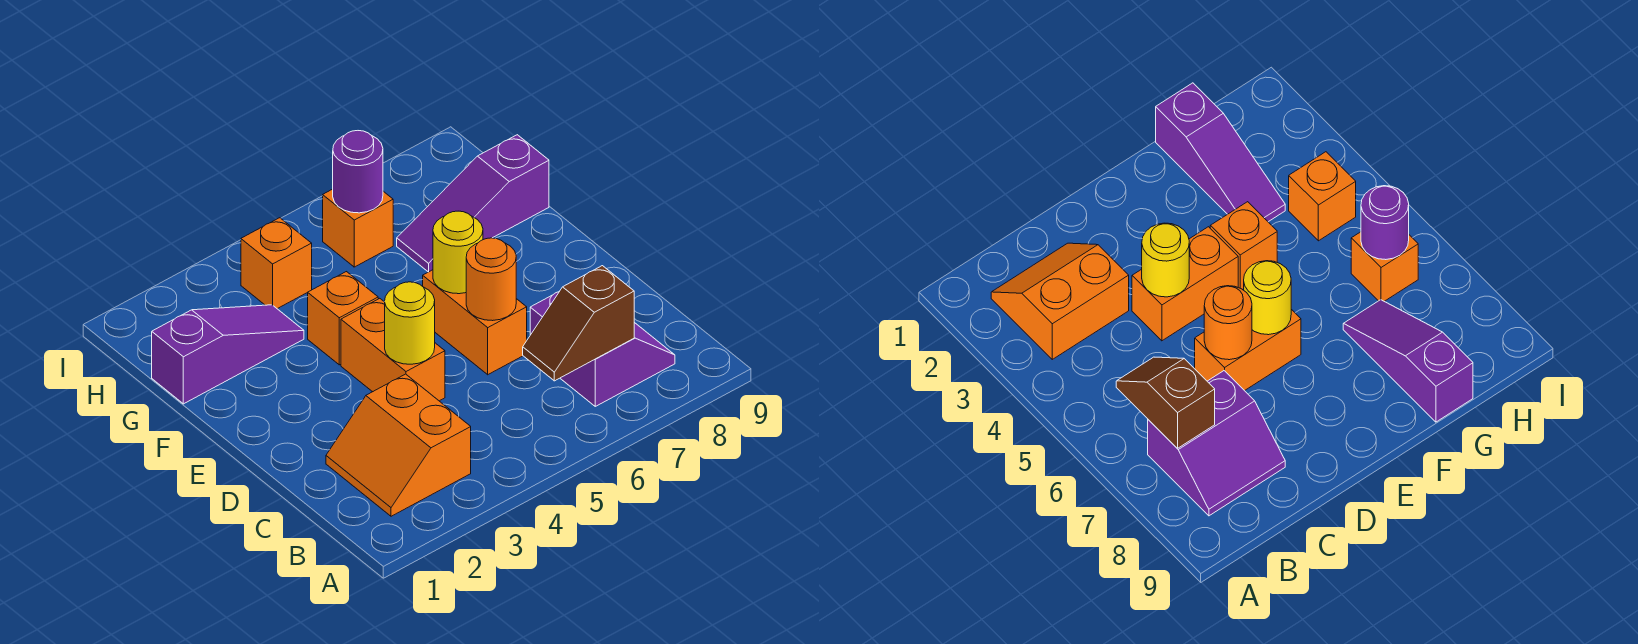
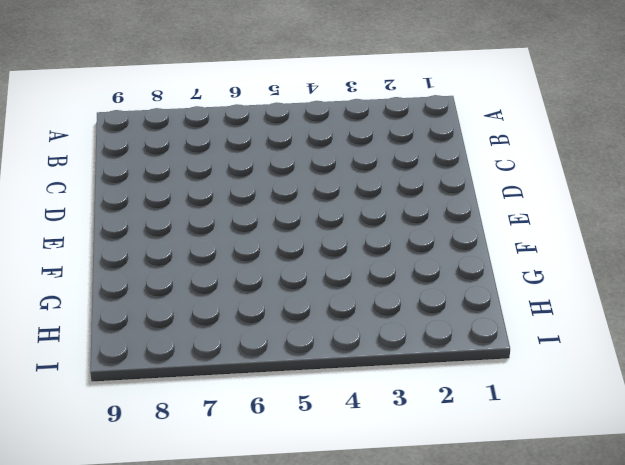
none -> orange slope B2:C3 level 1 top 3
none -> purple slope B7:C8 level 1 top 7
none -> orange brick D4:E4 level 1

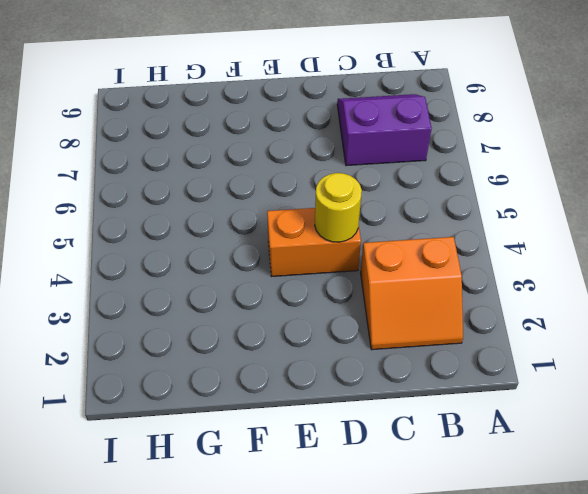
none -> orange brick D6:E6 level 1
none -> orange brick F4 level 1
none -> purple slope G1:G3 level 1 top 1

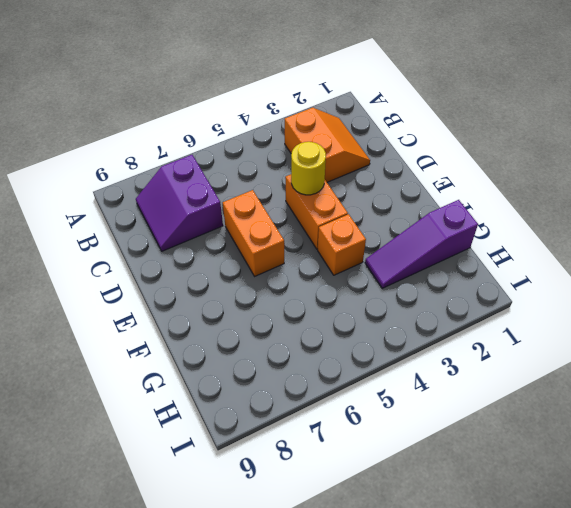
none -> purple slope G7:G9 level 1 top 9
none -> orange brick H4 level 1
none -> orange brick H6 level 1

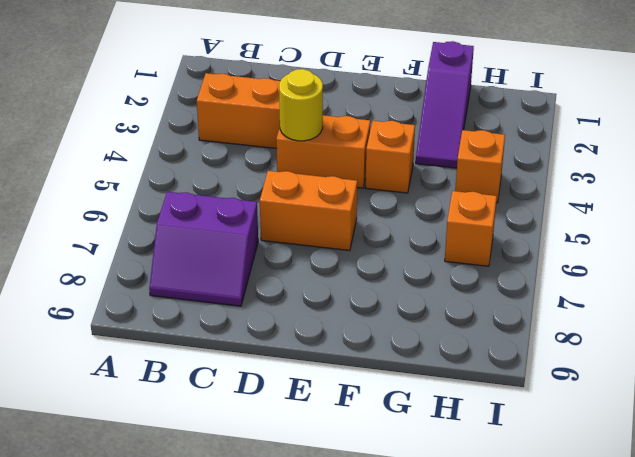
none -> purple slope G7:G9 level 1 top 9
none -> brown slope B6:B7 level 2 top 7
none -> orange round brick D6 level 2

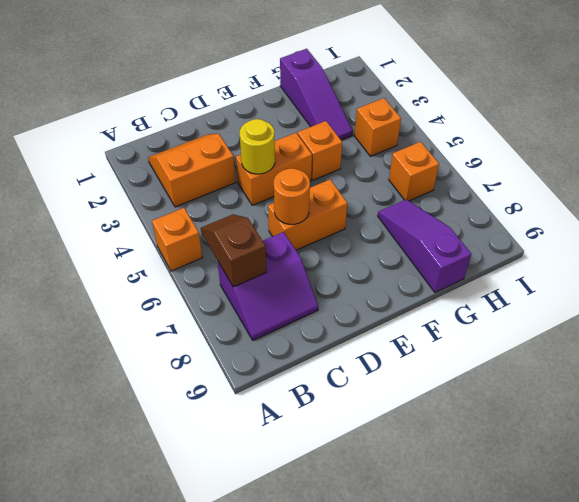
orange brick A5 level 1 -> none
none -> yellow round brick E6 level 2
none -> purple round brick H6 level 2

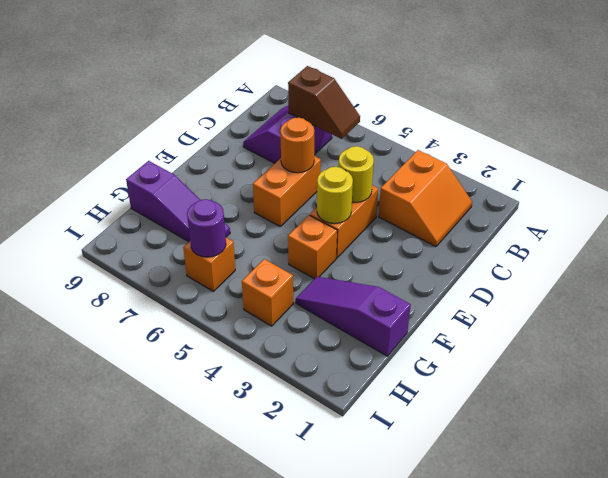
yellow round brick E4 level 2 -> yellow round brick E6 level 2

